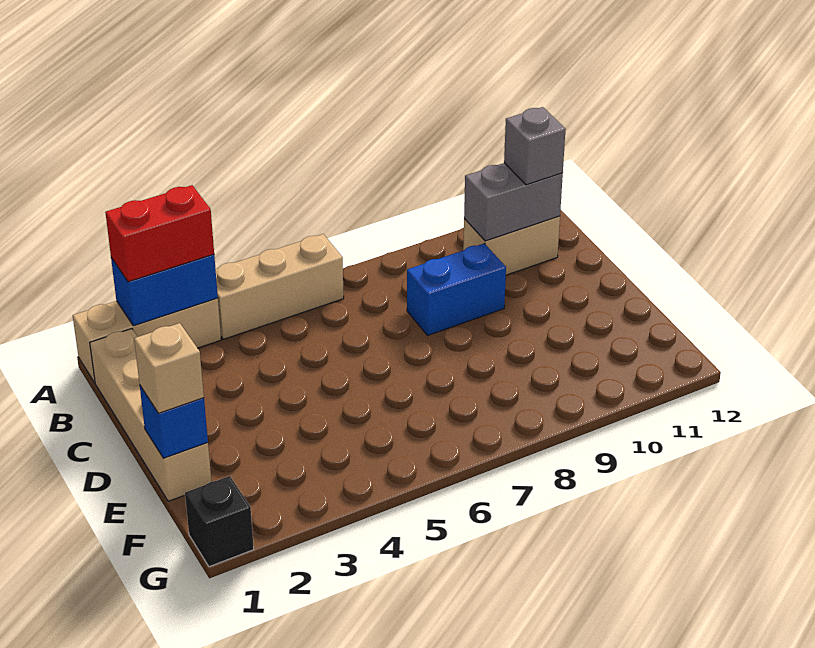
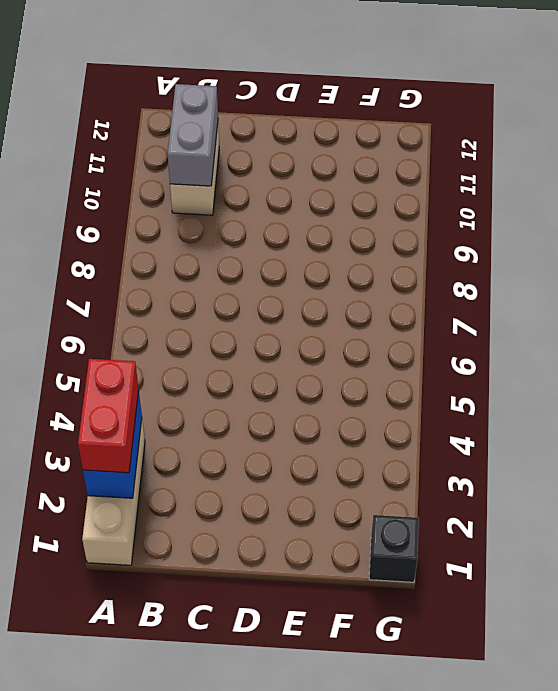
none -> tan brick A4:A6 level 1
none -> tan brick B1:E1 level 1
none -> blue brick C8:C9 level 1

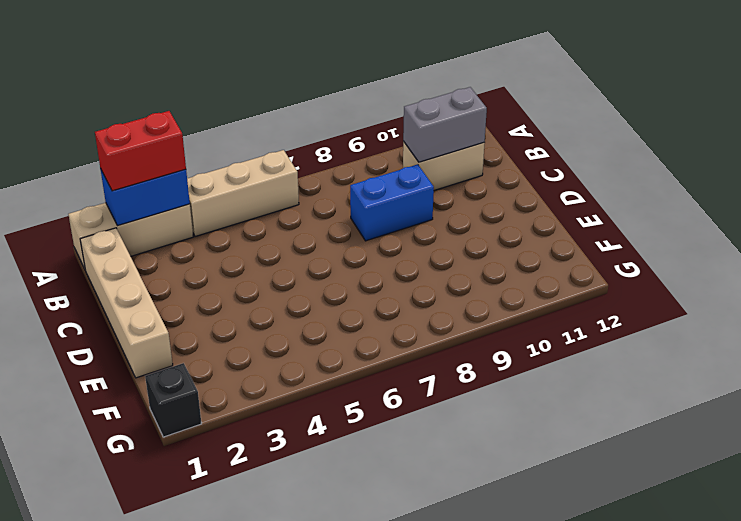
none -> blue brick E1 level 2
none -> grey brick B11 level 3
none -> tan brick E1 level 3

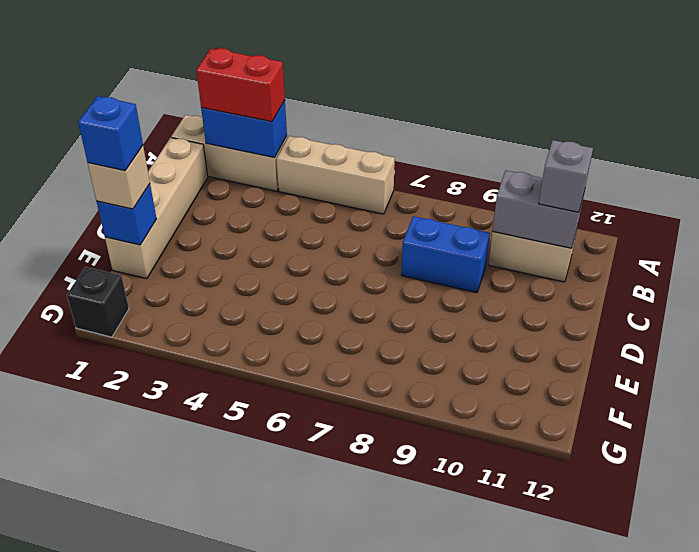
blue brick E1 level 4 -> none

